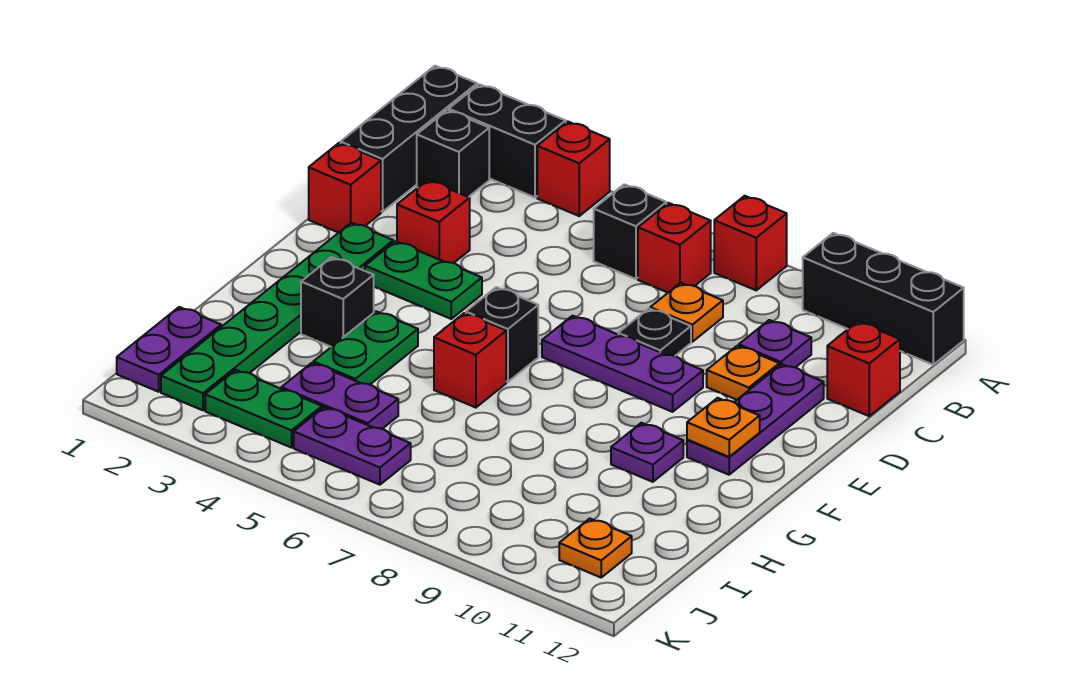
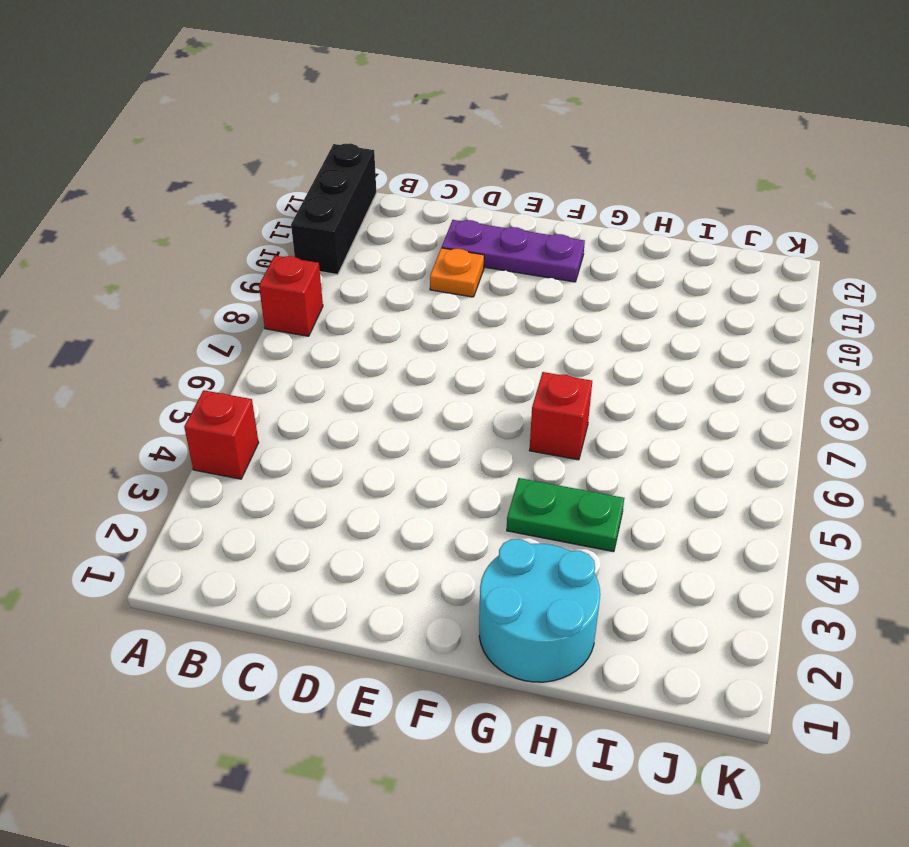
cyan round brick G1:H2 level 1 -> green plate E2:J2 level 1
none -> black brick A1:C1 level 1
none -> black brick A2:A3 level 1
none -> black brick B2 level 1
none -> black brick B6 level 1

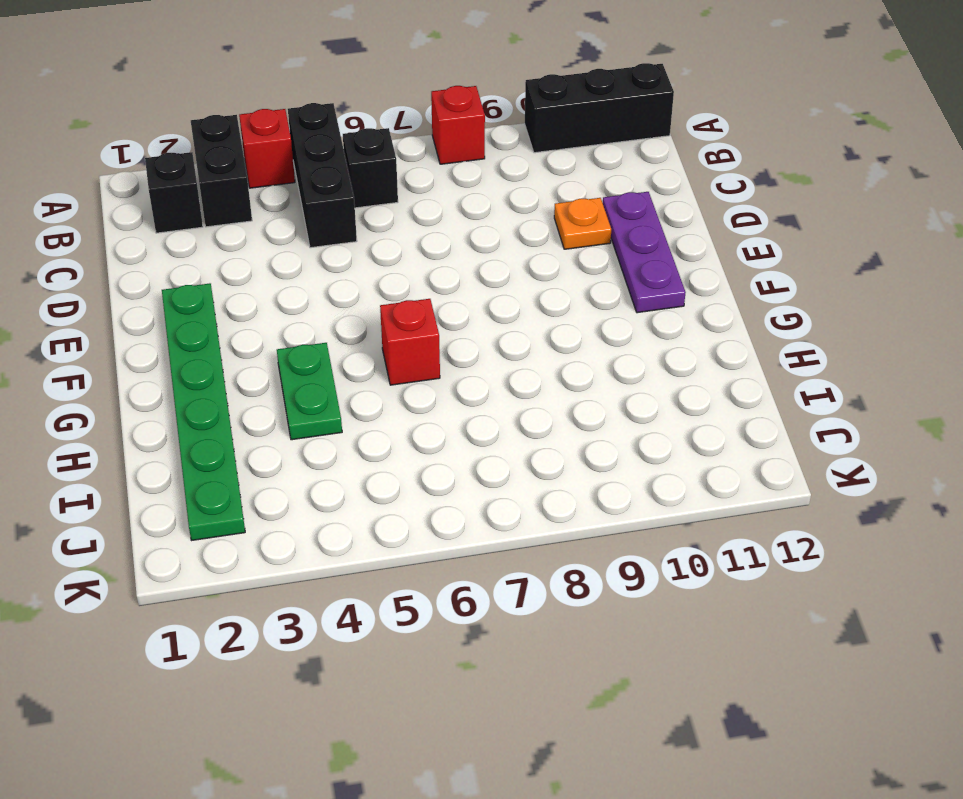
black brick A3:B3 level 1 -> black brick A2:A3 level 1
black brick A5:C5 level 1 -> black brick A1:C1 level 1
none -> red brick B7 level 1
none -> orange plate C8 level 1
none -> purple plate C10 level 1
none -> red brick C12 level 1

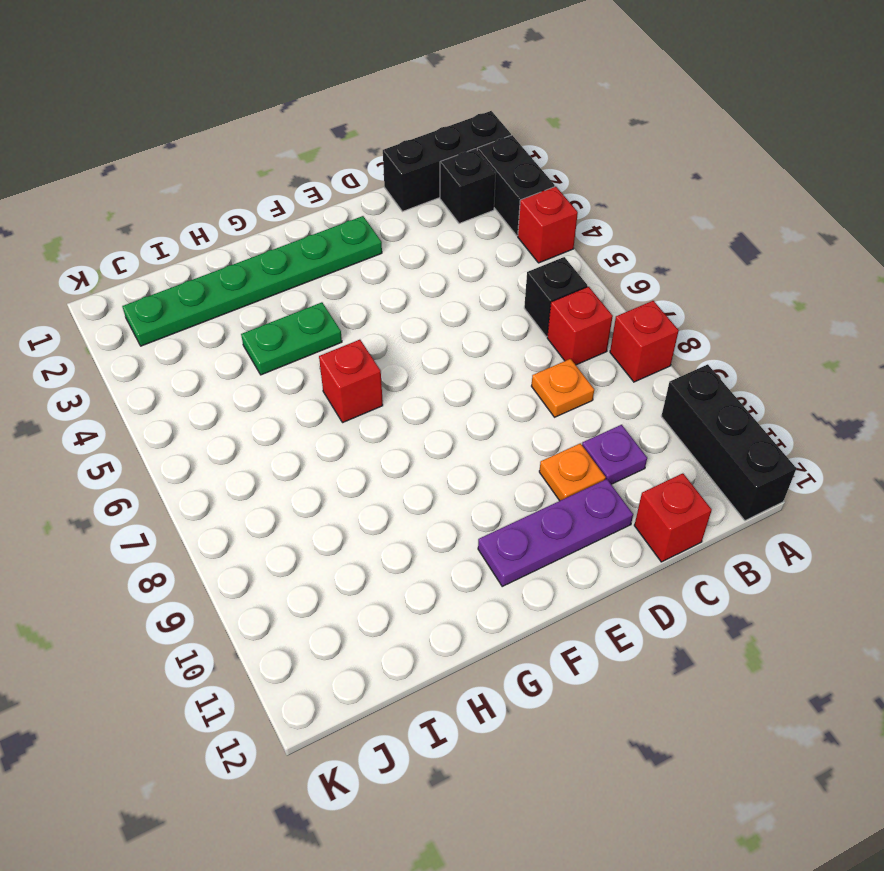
none -> red brick D1 level 1
none -> red brick D3 level 1
none -> black plate D8 level 1
none -> green plate E3:E4 level 1

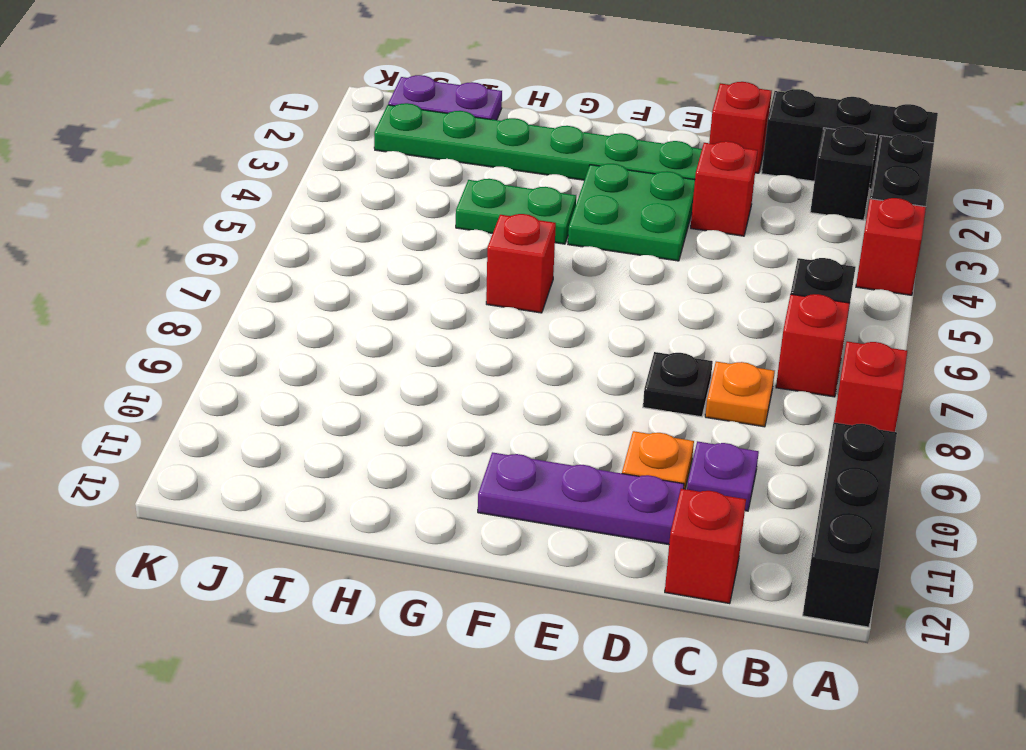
green plate E3:F4 level 1 -> green plate E3:E4 level 1
none -> purple plate E7:E9 level 1
none -> black brick F6 level 1
none -> black brick G3 level 1
none -> purple plate G10 level 1

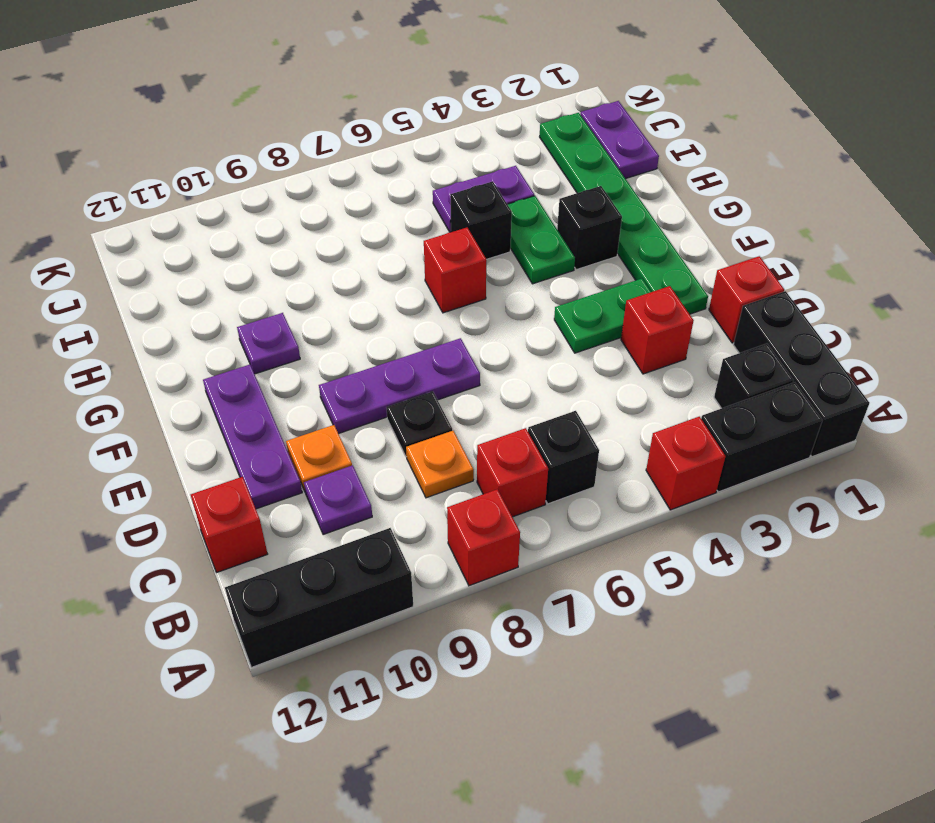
black brick H5 level 1 -> black brick F6 level 1
none -> green plate J3:J4 level 1
none -> purple plate J5:J6 level 1
none -> orange plate J11 level 1
none -> orange plate F11 level 2

